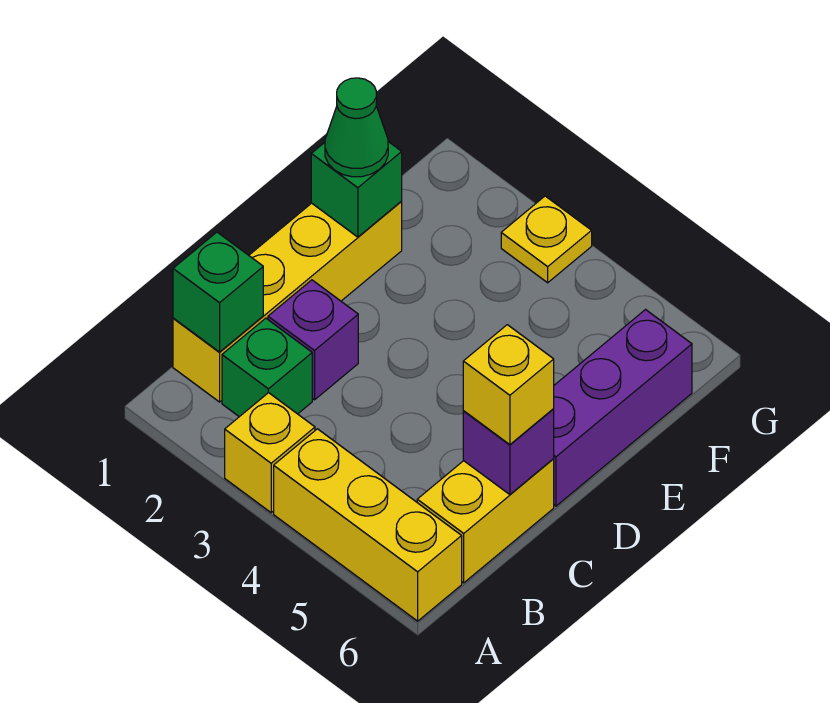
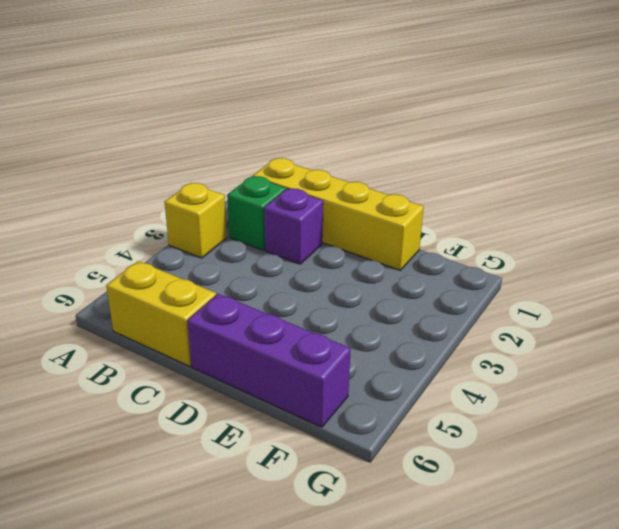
none -> yellow brick A4:A6 level 1
none -> yellow plate G3 level 1
none -> green brick B1 level 2

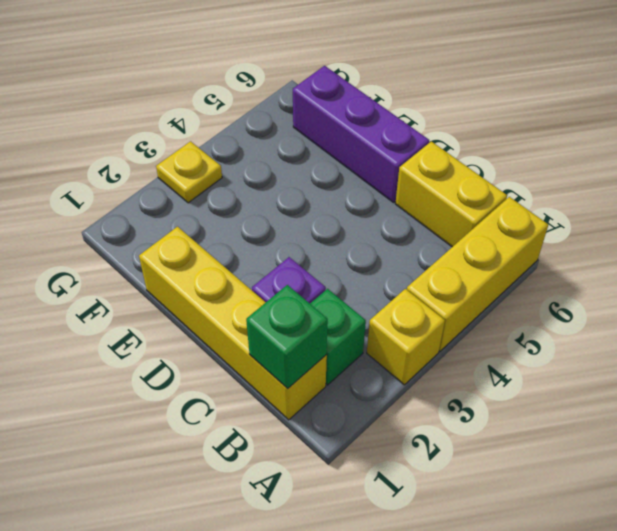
none -> purple brick C6 level 2
none -> green brick E1 level 2
none -> yellow brick C6 level 3

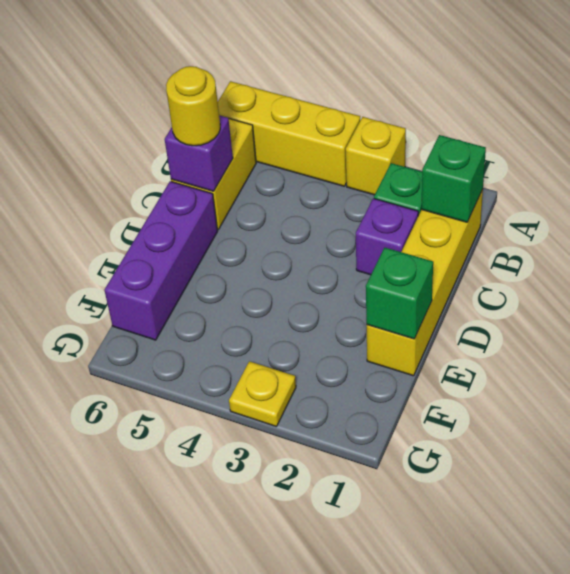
yellow round brick C6 level 3 -> yellow brick C6 level 3
none -> green cone E1 level 3

